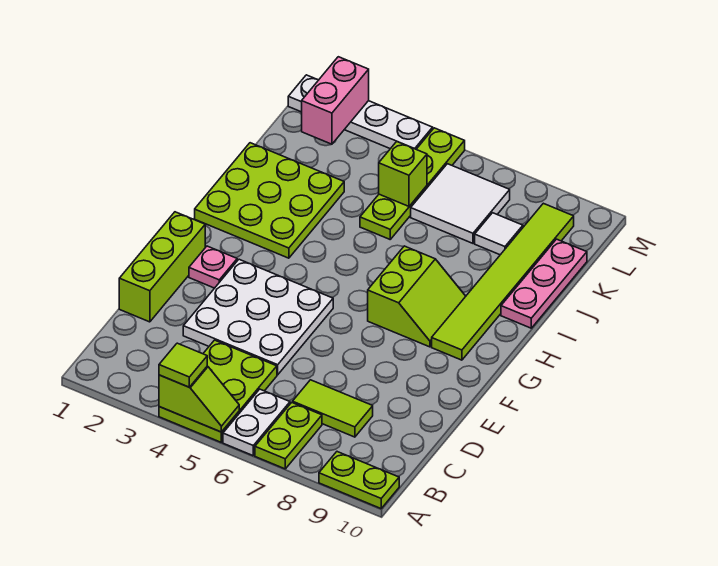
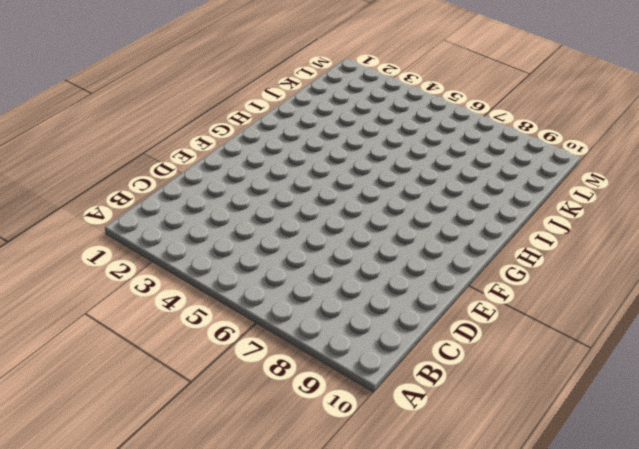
none -> lime plate A4:C5 level 1
none -> white plate A6:B6 level 1
none -> lime plate A7:B7 level 1

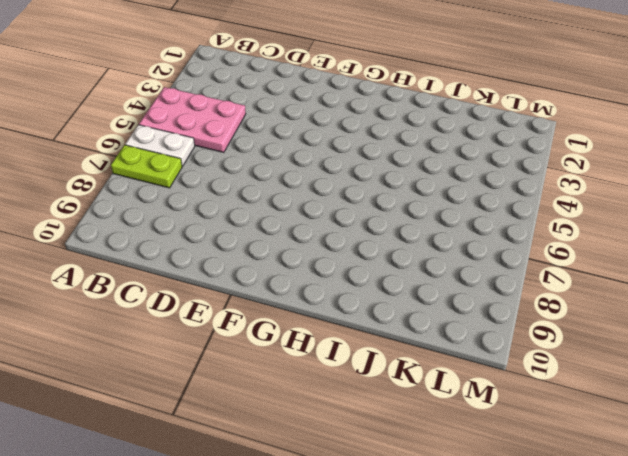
pink plate A4:C5 level 1 -> lime plate A4:C5 level 1
none -> lime plate A9:A10 level 1
none -> lime tile C7:C8 level 1
none -> lime brick D1:F1 level 1

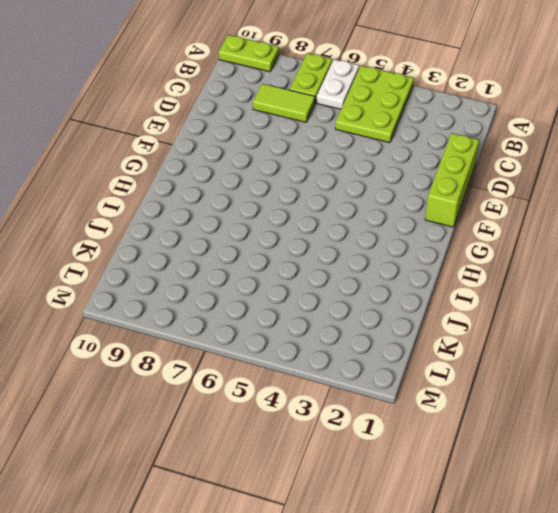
none -> white plate D3:F5 level 1
none -> pink plate F2 level 1
none -> lime slope G7:H8 level 1 top 7

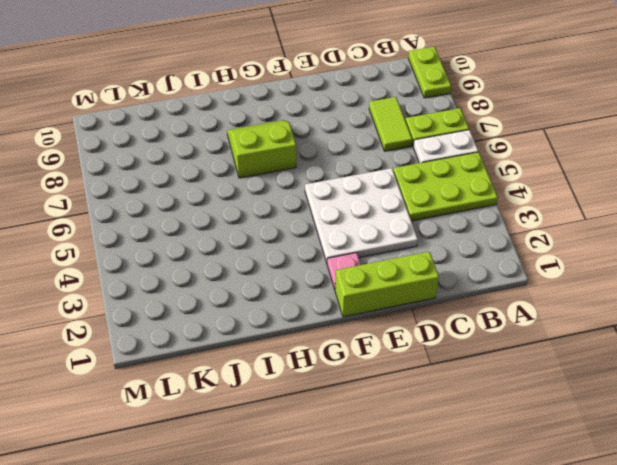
none -> lime tile G9:L9 level 1
none -> lime plate H1:J3 level 1
none -> pink plate I10:K10 level 1

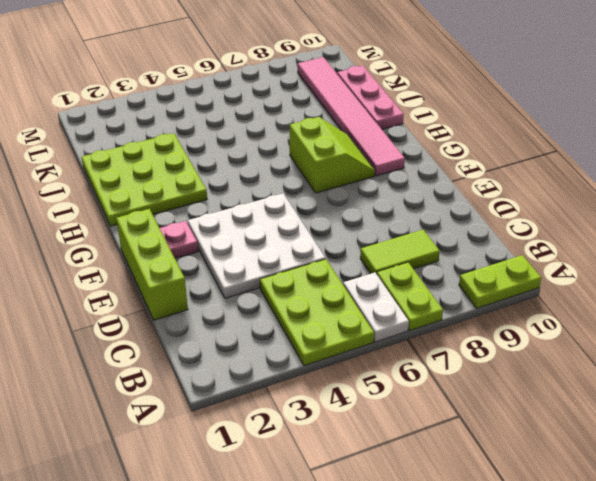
pink tile G9:L9 level 1 -> lime tile G9:L9 level 1
none -> lime plate J5:M5 level 1
none -> white tile K6:L7 level 1
none -> white tile K8 level 1

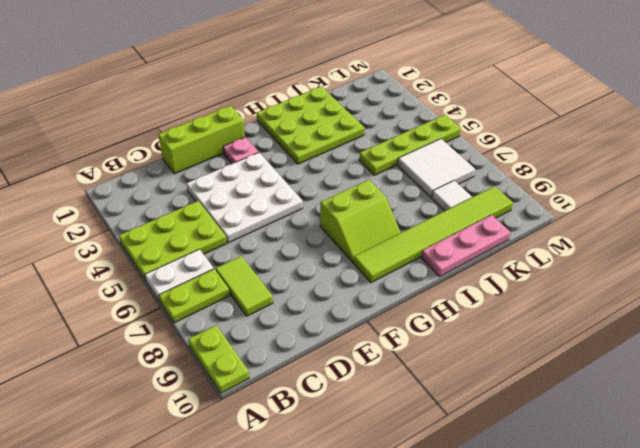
none -> white plate M1:M4 level 1
none -> lime slope A4:A5 level 2 top 4
none -> lime brick K5 level 2

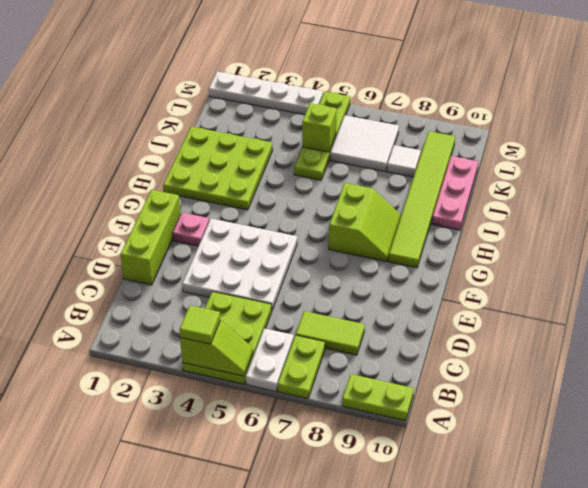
none -> pink brick L2:M2 level 2

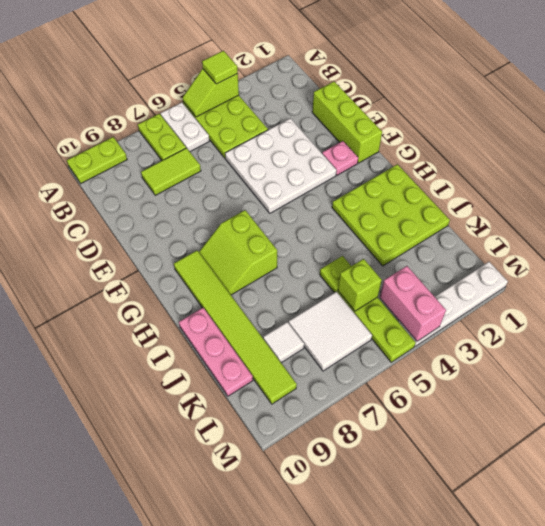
pink brick L4:M4 level 2 -> pink brick L2:M2 level 2

